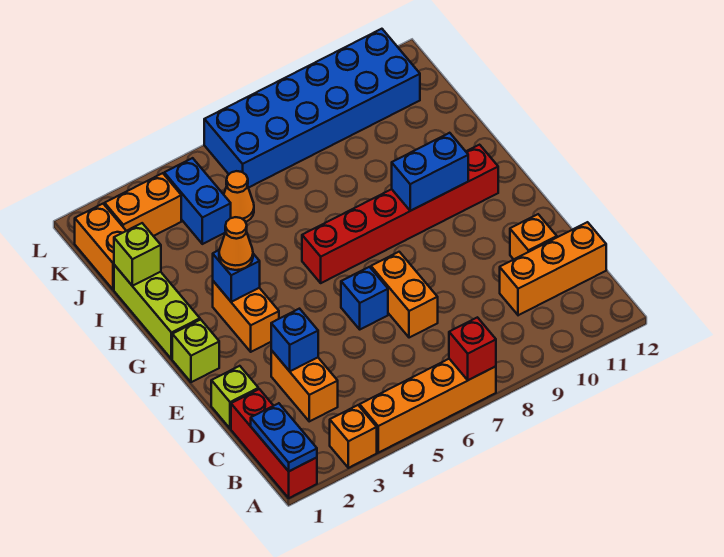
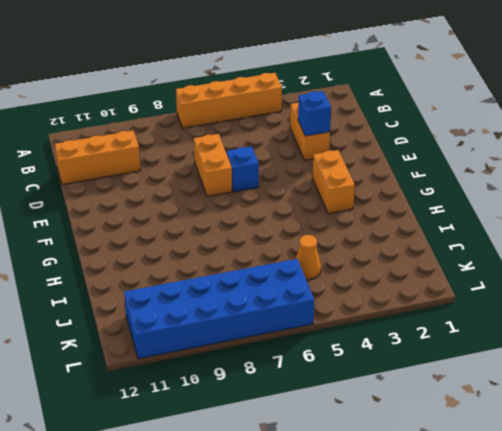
none -> red brick A1:C1 level 1
none -> orange brick A3 level 1
none -> lime brick D1 level 1

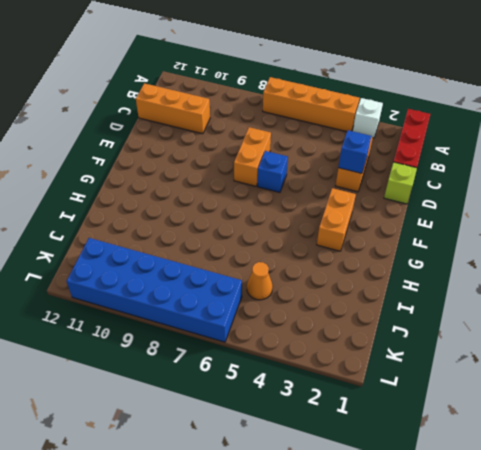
white brick A3 level 1 -> orange brick A3 level 1
none -> orange brick D11 level 1
none -> lime brick F1 level 1
none -> lime brick G1:I1 level 1

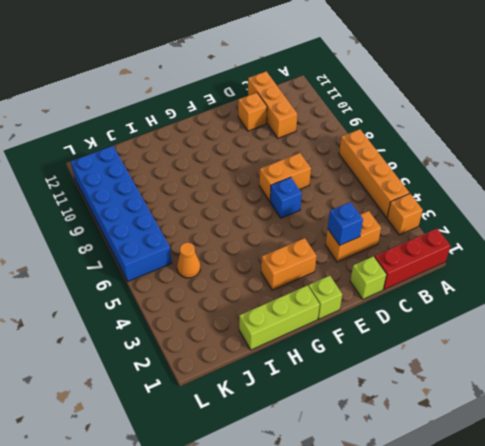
none -> red brick G6:G11 level 1
none -> orange brick J1:K1 level 1
none -> blue brick J4:K4 level 1

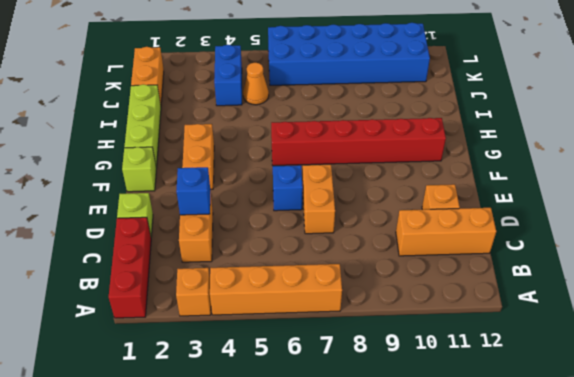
none -> orange brick K2:K3 level 1
none -> blue plate A1:B1 level 2
none -> red brick A7 level 2

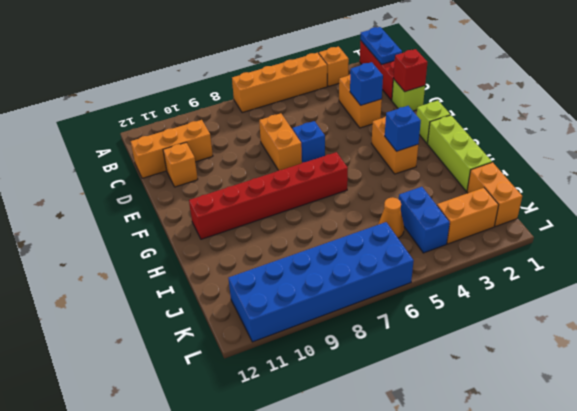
red brick D1 level 2 -> red brick A7 level 2
none -> blue brick G9:G10 level 2
none -> lime brick I1 level 2
none -> orange cone G3 level 3

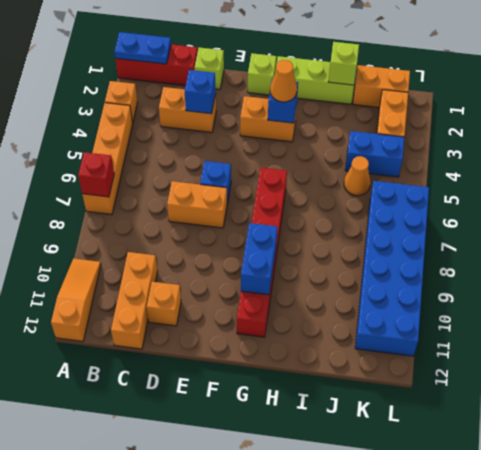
orange slope A10:A12 level 1 top 12 -> none

